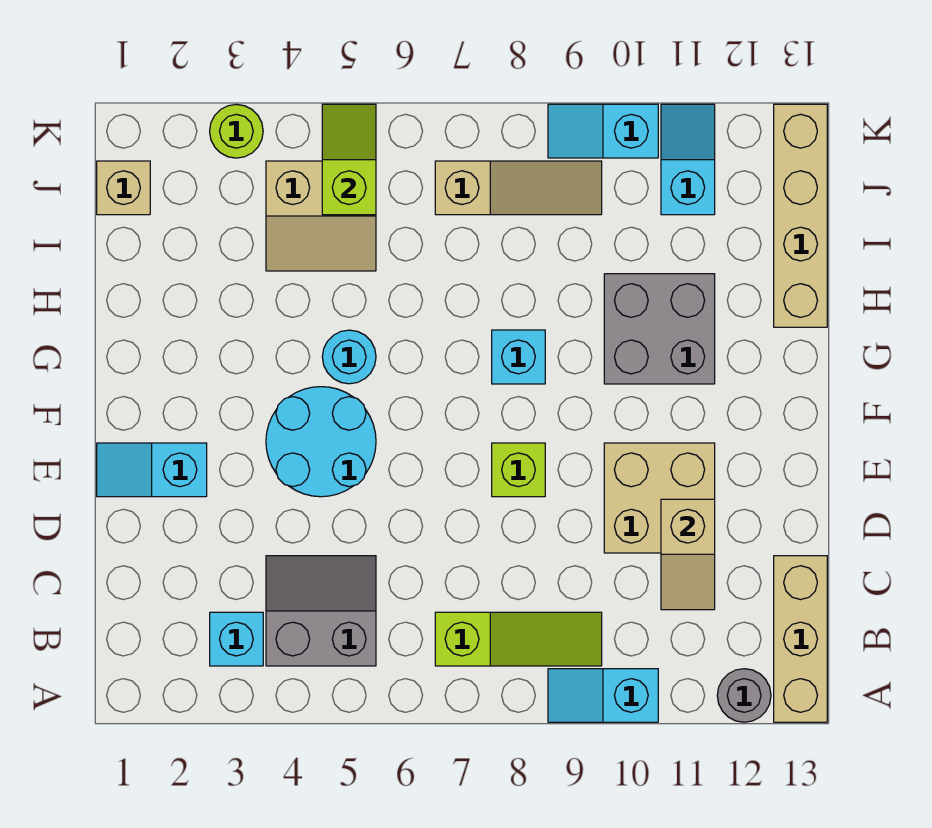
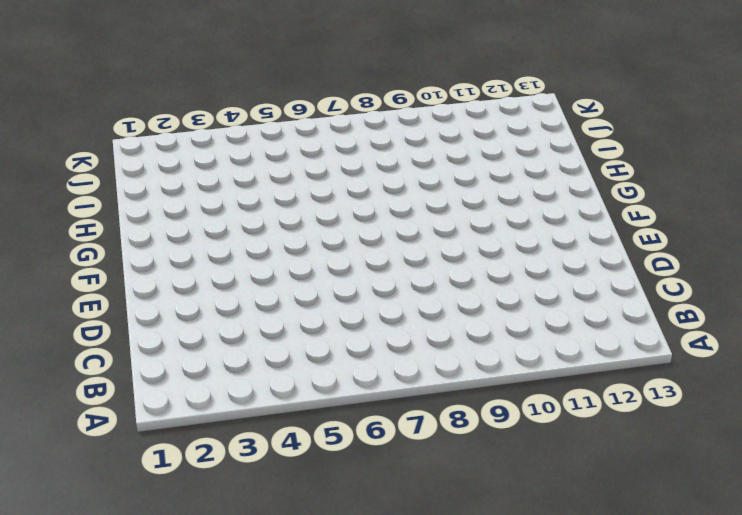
none -> cyan slope A9:A10 level 1 top 10
none -> grey round brick A12 level 1
none -> tan brick A13:C13 level 1

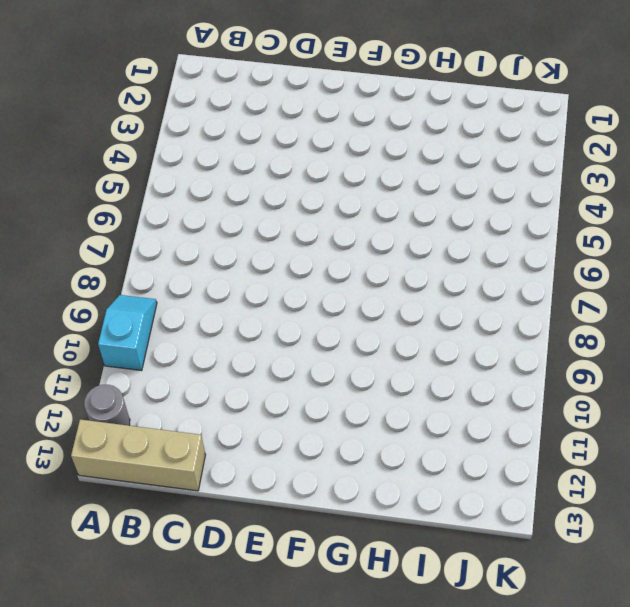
none -> cyan brick B3 level 1
none -> grey slope B4:C5 level 1 top B
none -> lime slope B7:B9 level 1 top 7

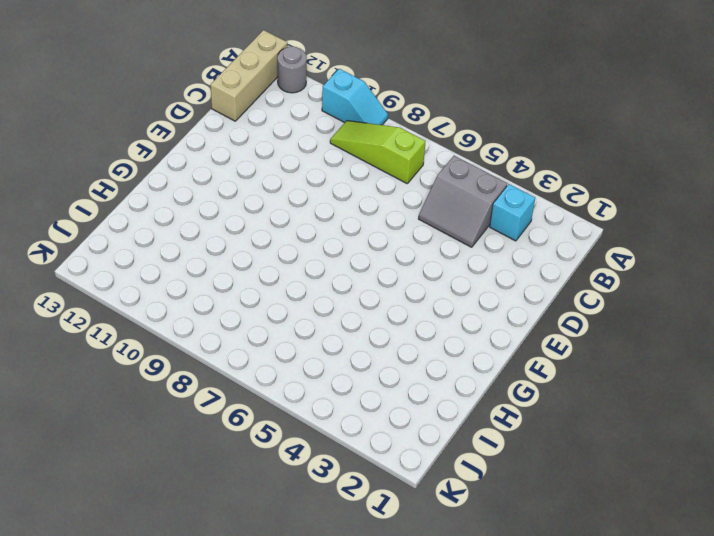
none -> tan brick D10:E11 level 1
none -> cyan slope E1:E2 level 1 top 2
none -> cyan round brick E4:F5 level 1

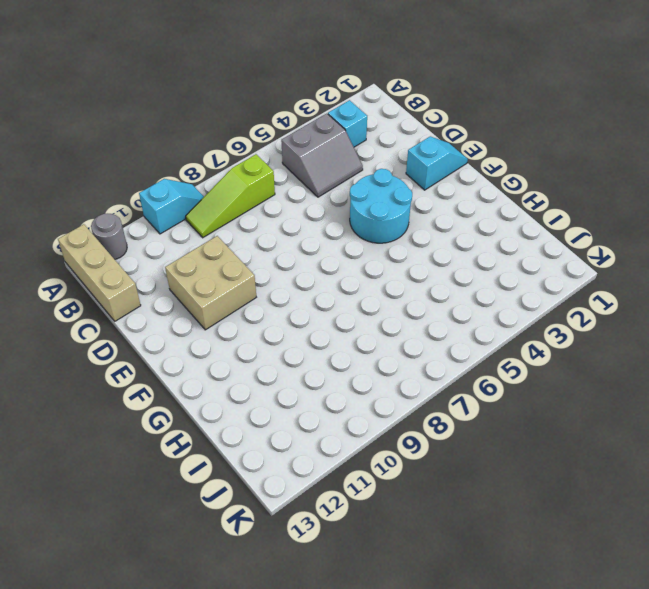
none -> lime brick E8 level 1
none -> cyan round brick G5 level 1
none -> cyan brick G8 level 1

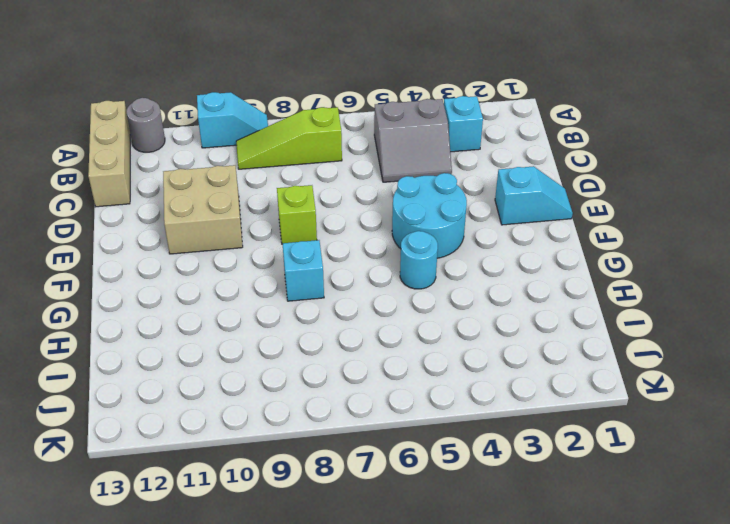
none -> grey brick G10:H11 level 1
none -> tan brick H13:K13 level 1
none -> tan slope I4:J5 level 1 top J

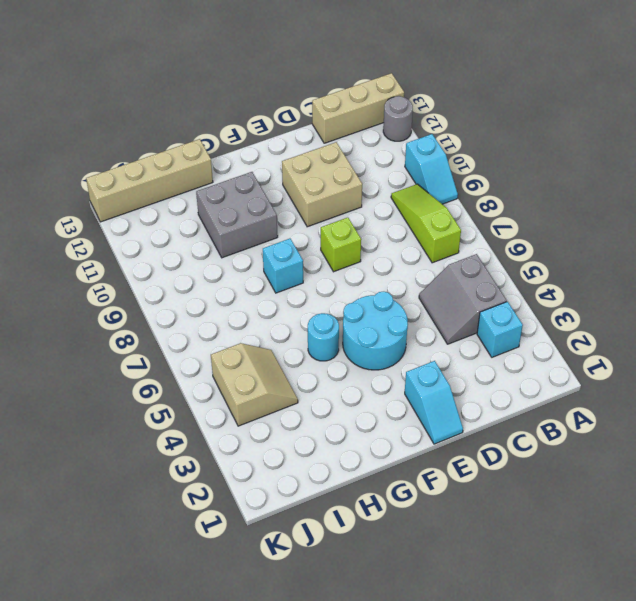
none -> tan brick J1 level 1
none -> tan slope J7:J9 level 1 top 7
none -> cyan slope J11:K11 level 1 top J

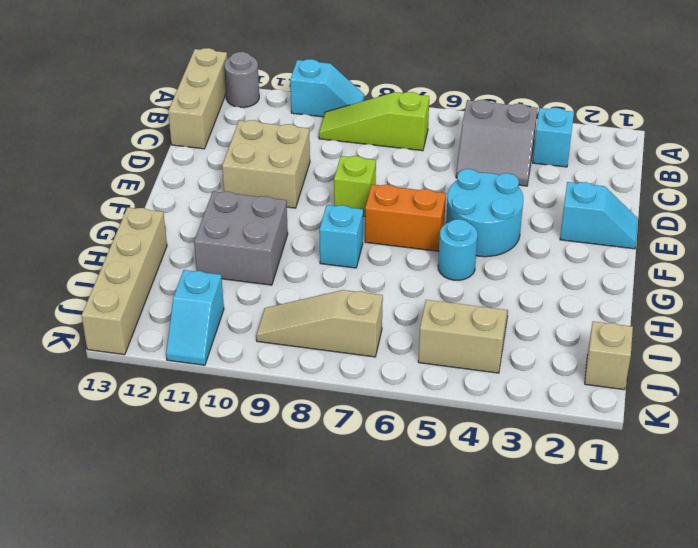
orange brick F6:F7 level 1 -> none
none -> lime round brick K3 level 1
none -> cyan slope K9:K10 level 1 top 10
none -> tan slope C11:D11 level 2 top D

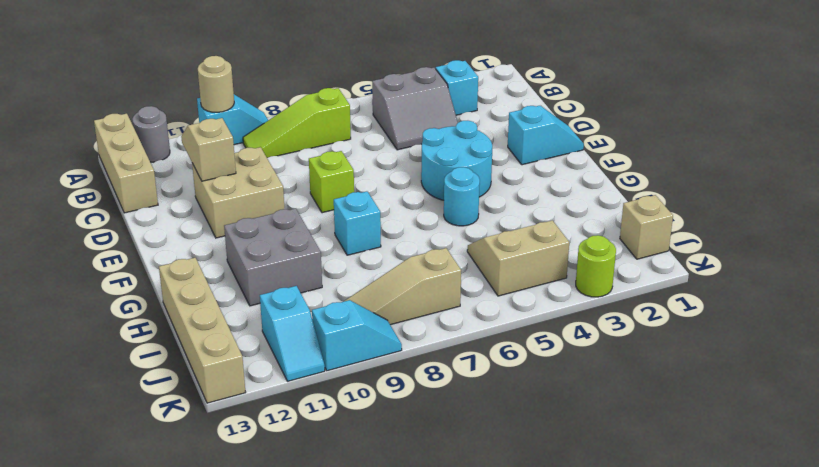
tan round brick A10 level 2 -> none
none -> lime slope J5:K5 level 2 top J

